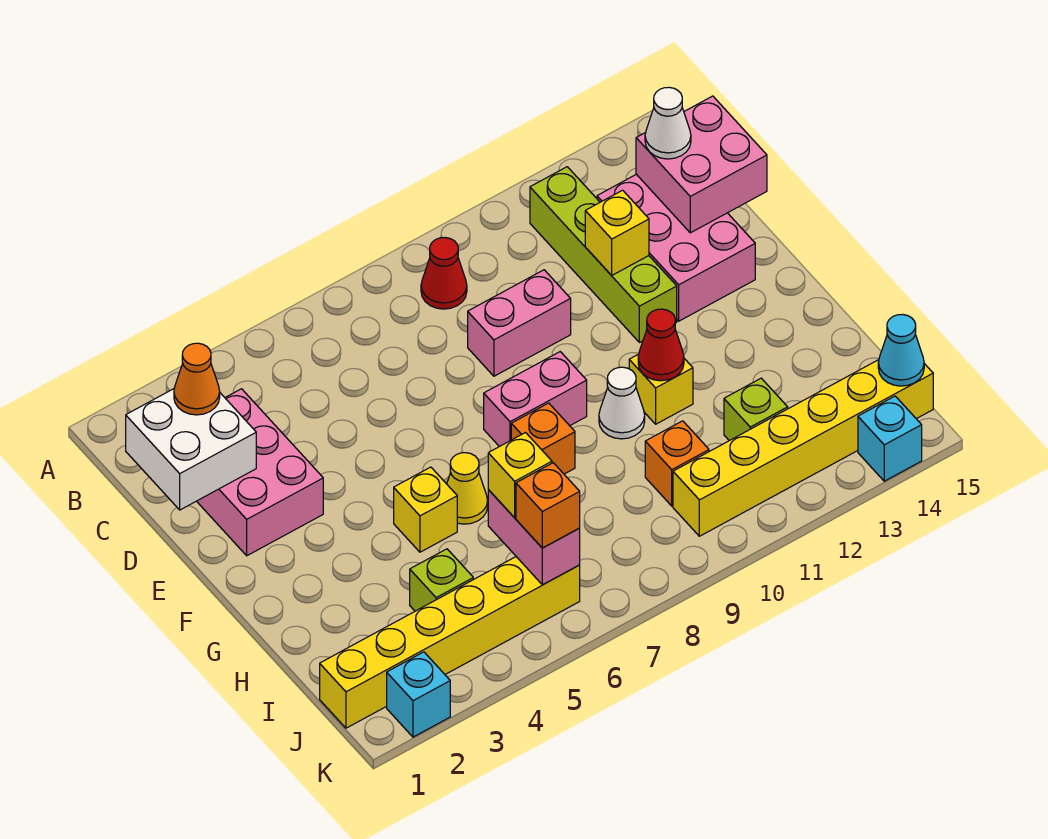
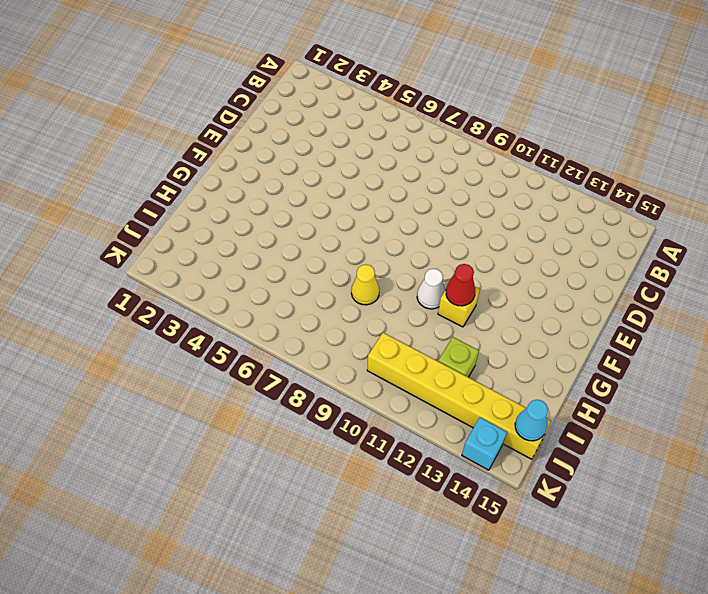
yellow cone H8 level 1 -> yellow cone G6 level 1
none -> red cone B9 level 1
none -> lime brick B12:E12 level 1
none -> pink brick C2:E3 level 1

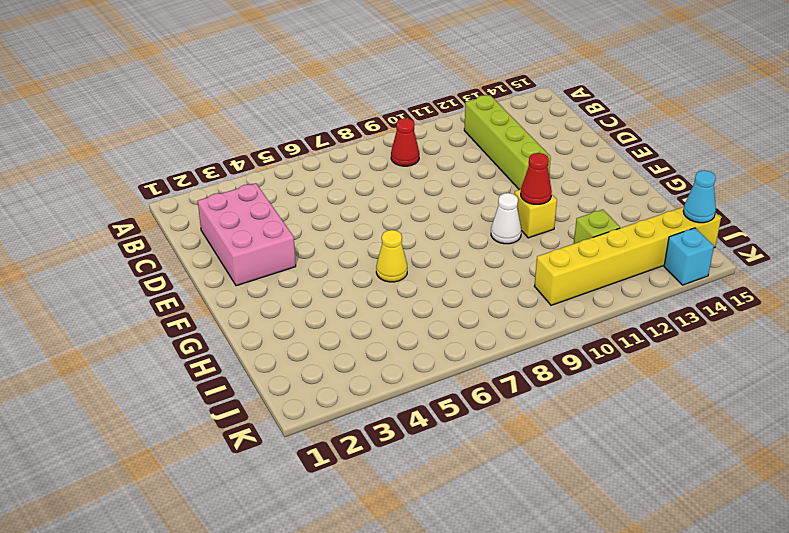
none -> pink brick C13:E14 level 1
none -> pink brick D9:D10 level 1
none -> pink brick F8:F9 level 1

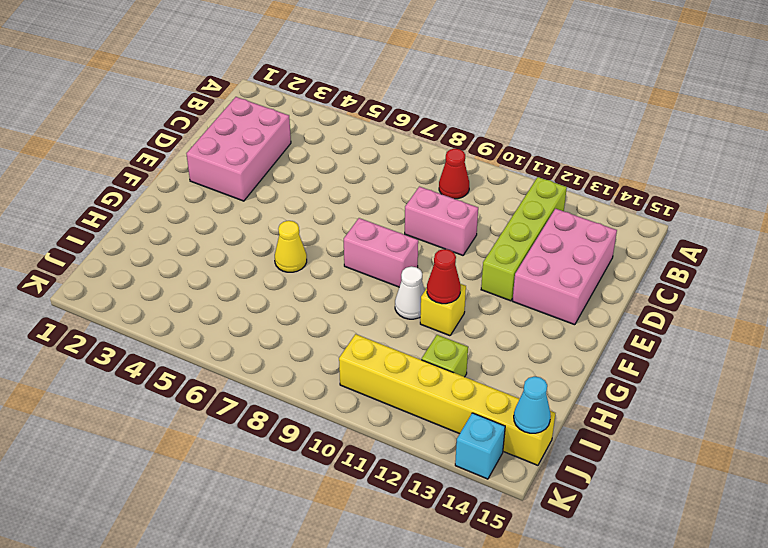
none -> yellow brick G5 level 1
none -> orange brick G8 level 1
none -> lime brick I4 level 1

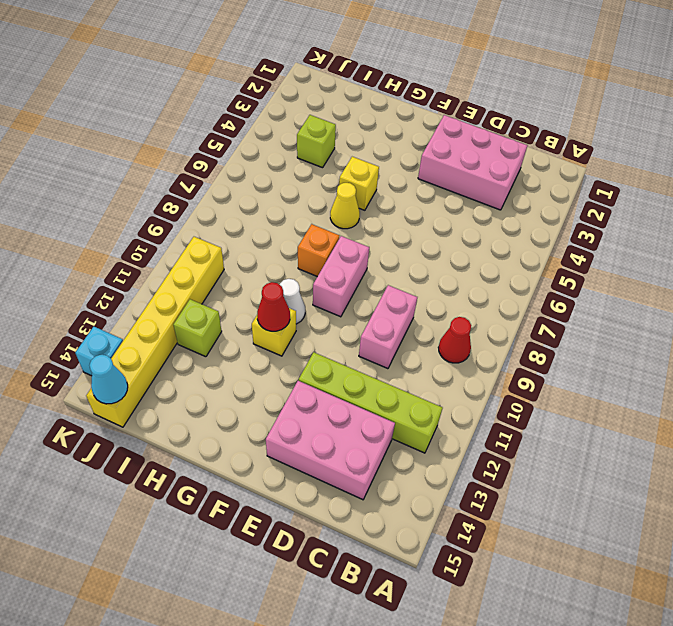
none -> orange brick I10 level 1
none -> yellow brick J1:J6 level 1
none -> cyan brick K2 level 1

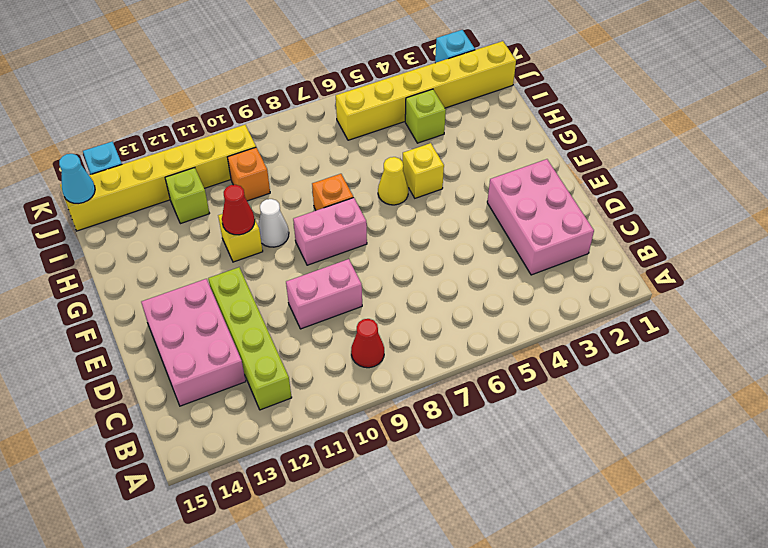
none -> white brick C1:D2 level 2
none -> pink brick C14:D15 level 2
none -> yellow brick D12 level 2

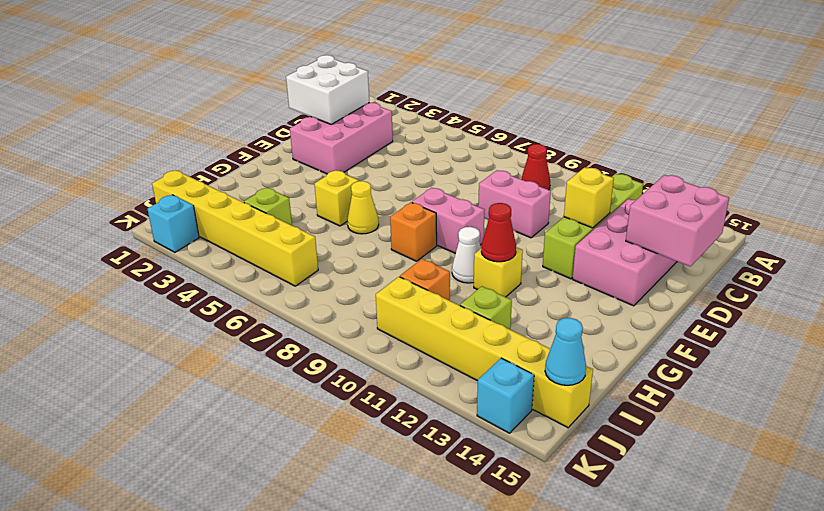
none -> pink brick I6:J6 level 2
none -> orange cone C2 level 3
none -> white cone C14 level 3

